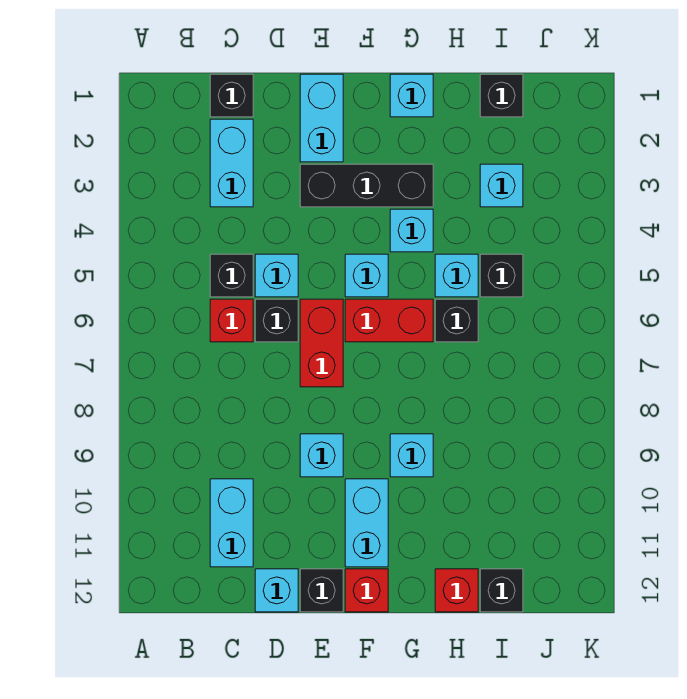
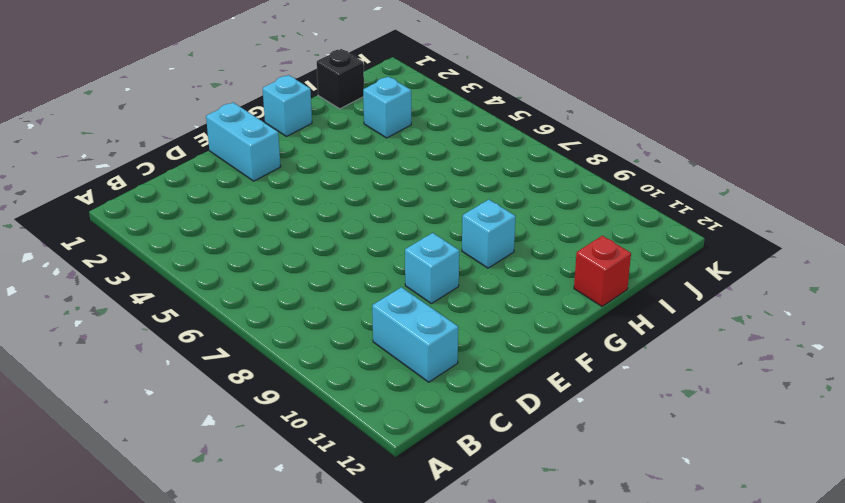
none -> black brick C1 level 1
none -> cyan brick C2:C3 level 1
none -> black brick C5 level 1

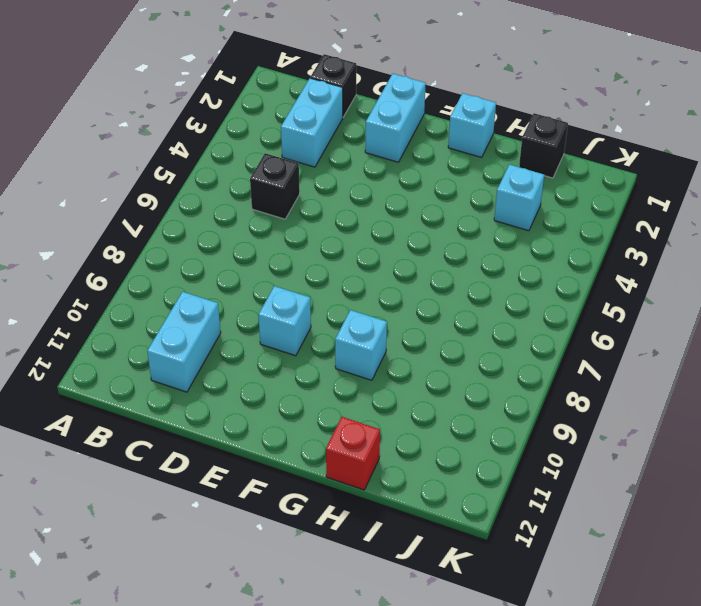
none -> red brick C6 level 1
none -> cyan brick D5 level 1
none -> black brick D6 level 1

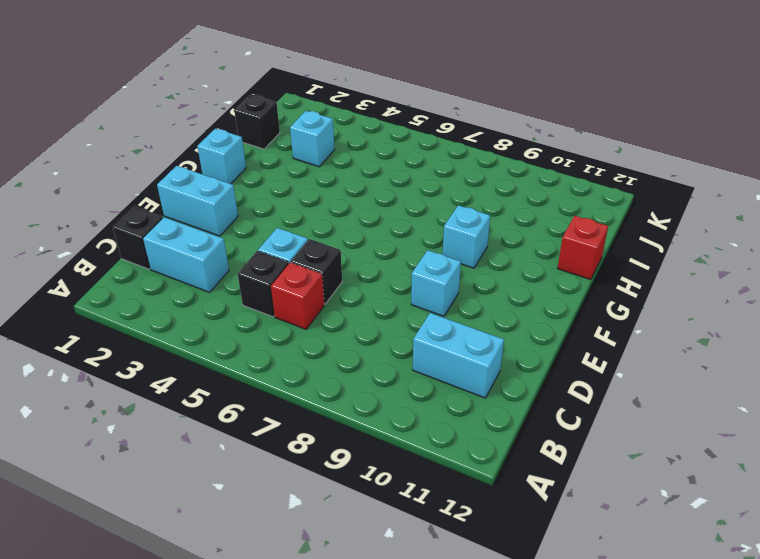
none -> cyan brick D12 level 1
none -> black brick E3:G3 level 1
none -> red brick E6:E7 level 1

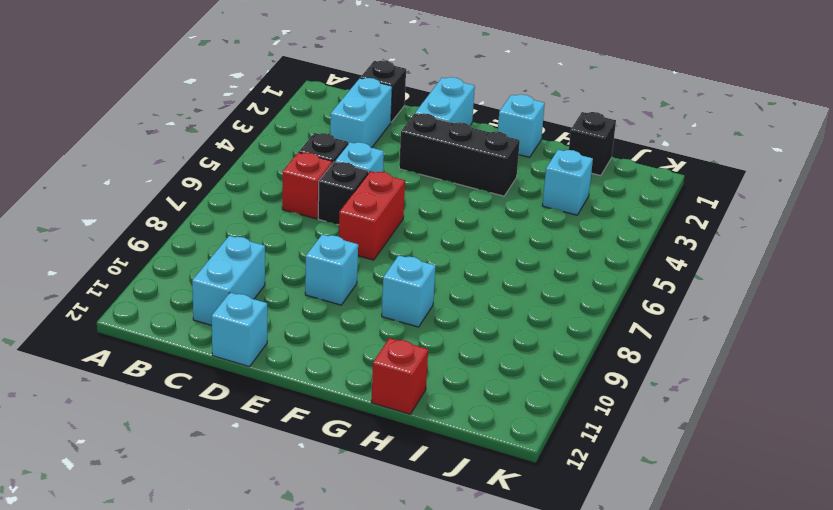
none -> black brick E12 level 1
none -> cyan brick F5 level 1
none -> red brick F6:G6 level 1

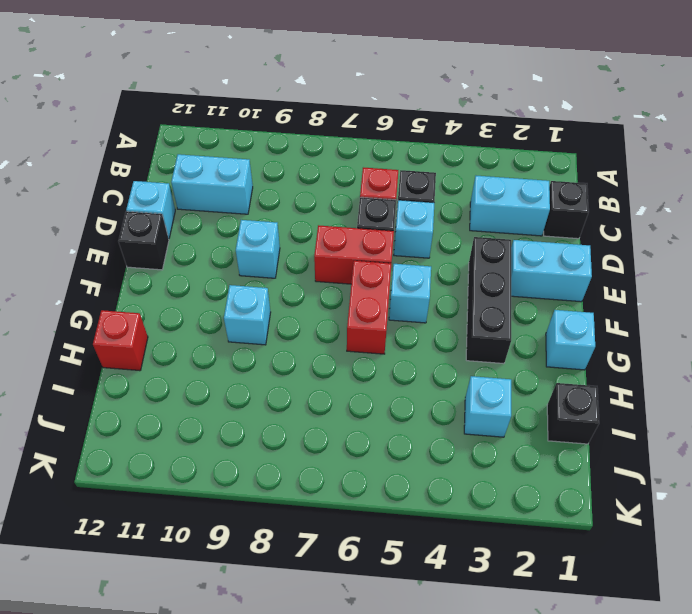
none -> cyan brick F10:F11 level 1
none -> red brick F12 level 1
none -> cyan brick G4 level 1

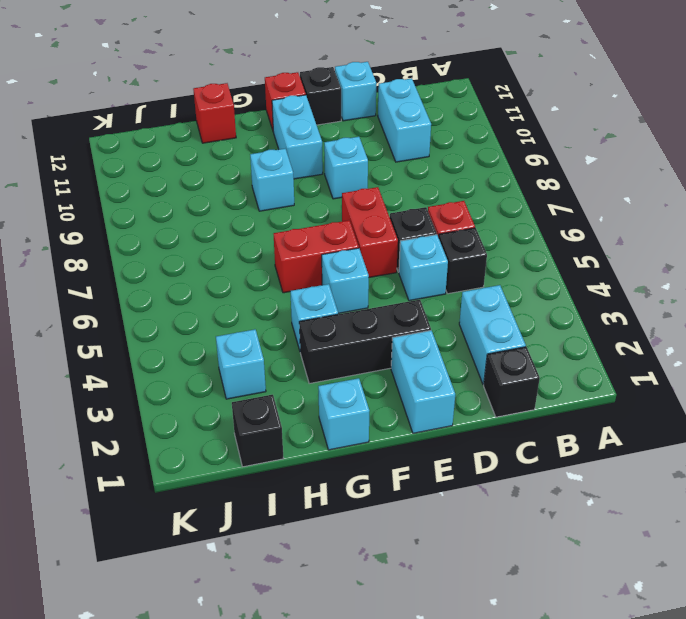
none -> cyan brick H5 level 1
none -> black brick H6 level 1
none -> black brick I5 level 1

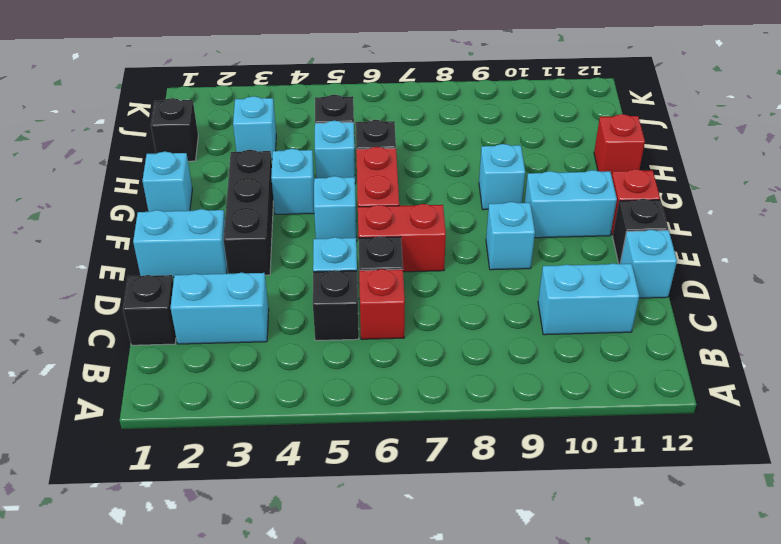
none -> black brick I12 level 1

